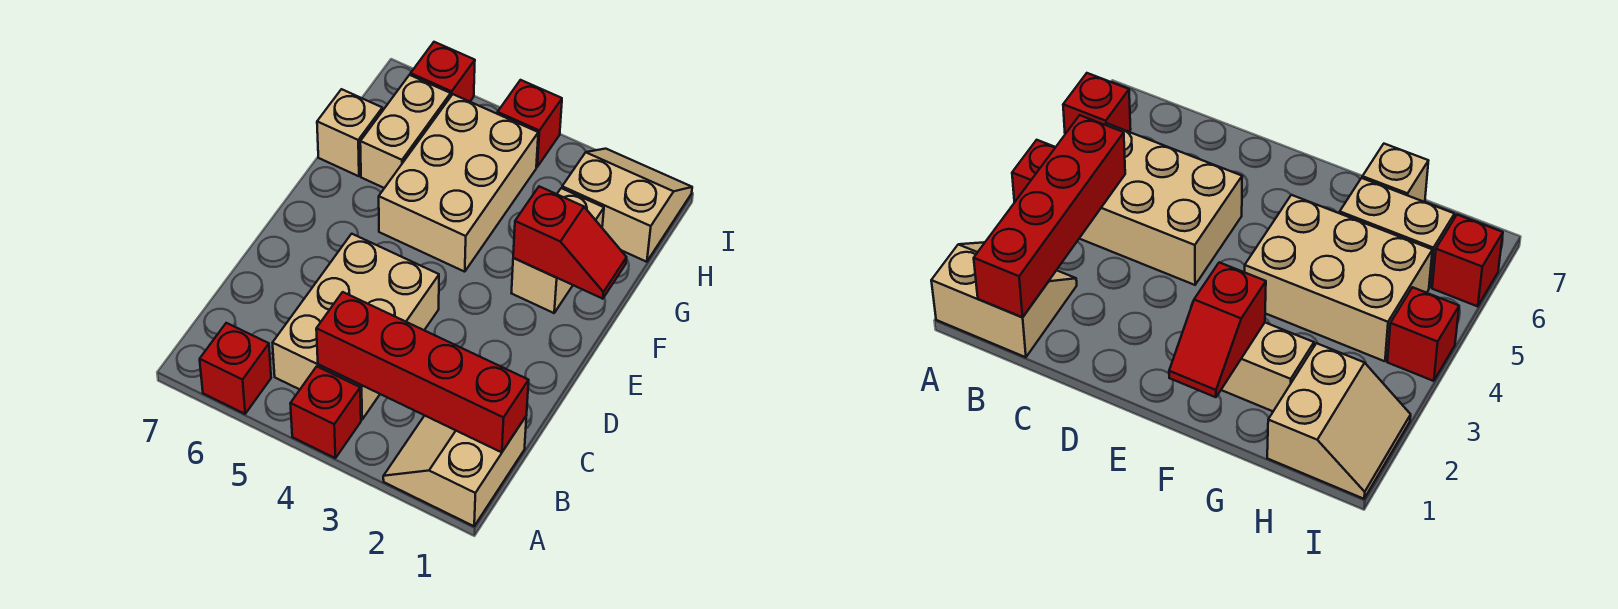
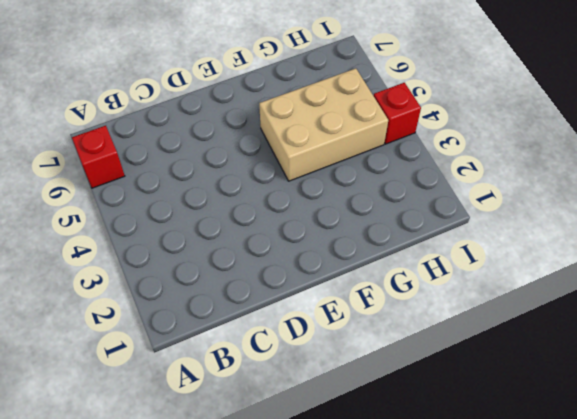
none -> tan slope A1:B2 level 1 top 1
none -> red brick A4 level 1
none -> tan brick B4:D5 level 1

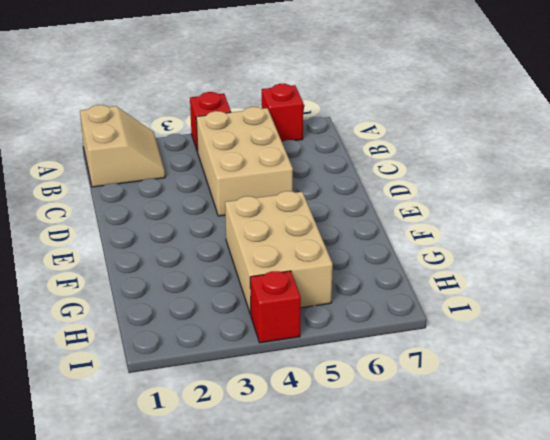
none -> tan brick F2:G2 level 1
none -> tan brick G6:H6 level 1
none -> tan brick G7 level 1

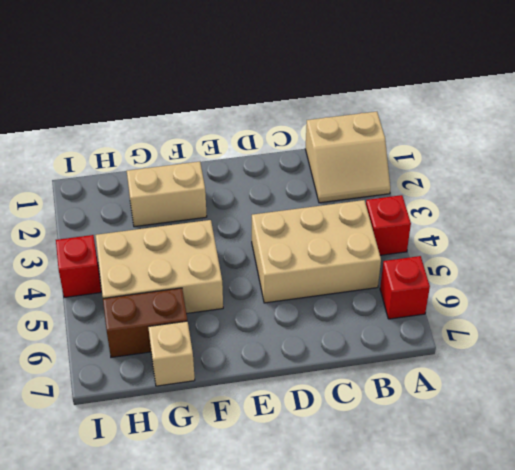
brown brick G6:H6 level 1 -> tan brick G6:H6 level 1
none -> tan slope H1:I2 level 1 top H
none -> red brick I6 level 1
none -> red brick B1:B4 level 2

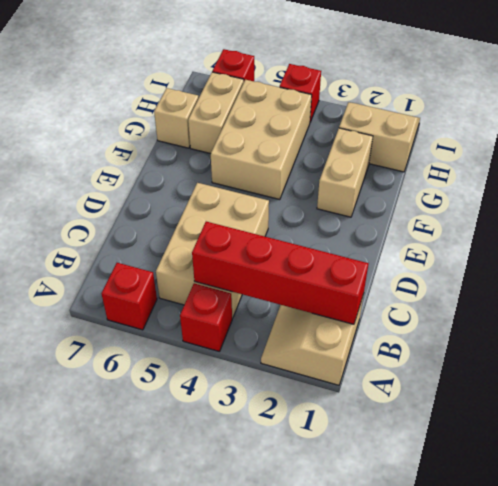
none -> red slope F1:F2 level 2 top 2

